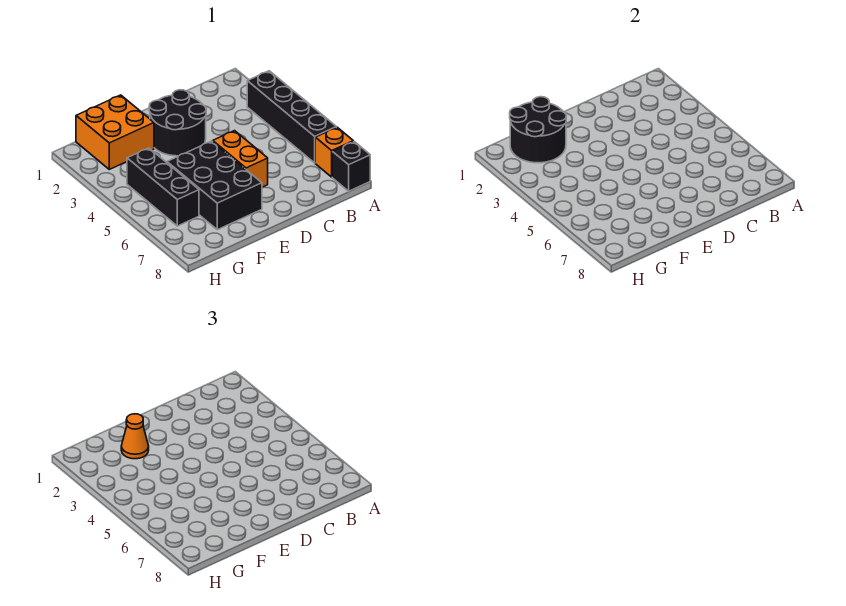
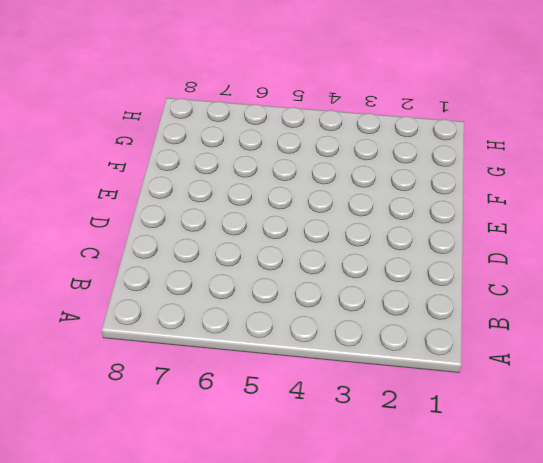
none -> black brick A3:A6 level 1
none -> orange brick A7 level 1

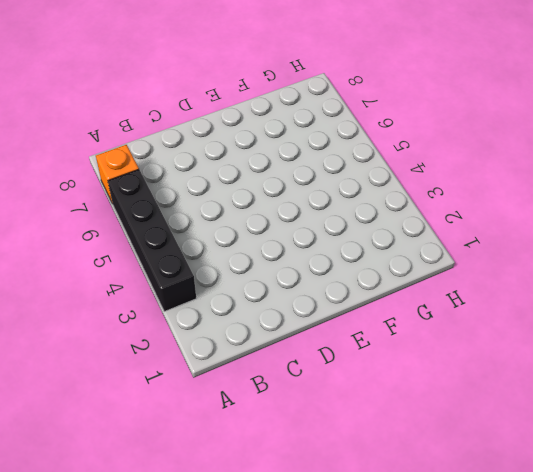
none -> black brick A8 level 1
none -> black round brick D2:E3 level 1

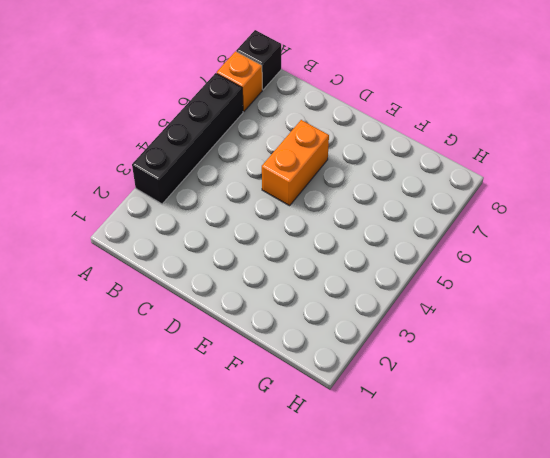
none -> black round brick D2:E3 level 1
none -> black brick E5:F7 level 1

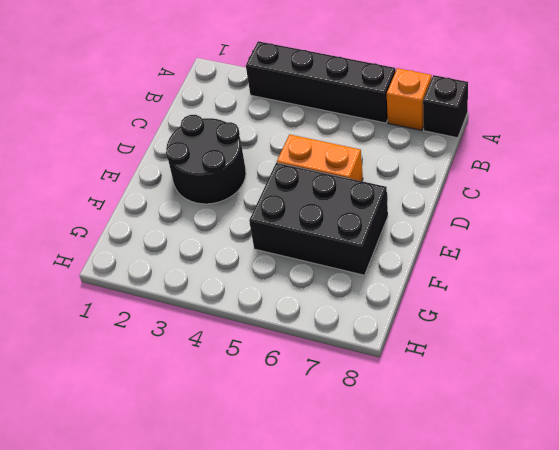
none -> orange brick F1:G2 level 1
none -> black brick G4:G6 level 1

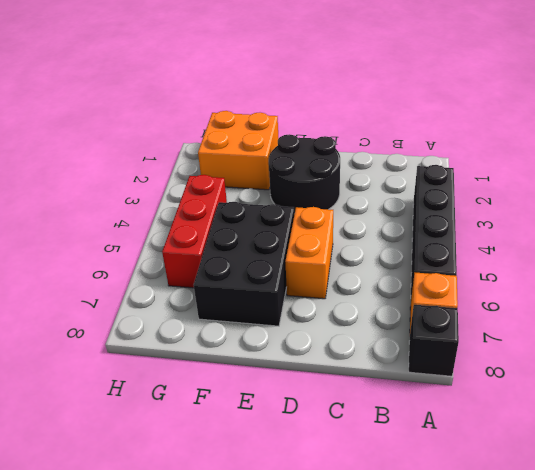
red brick G4:G6 level 1 -> black brick G4:G6 level 1
none -> black round brick F1:G2 level 2
none -> orange cone F2 level 3

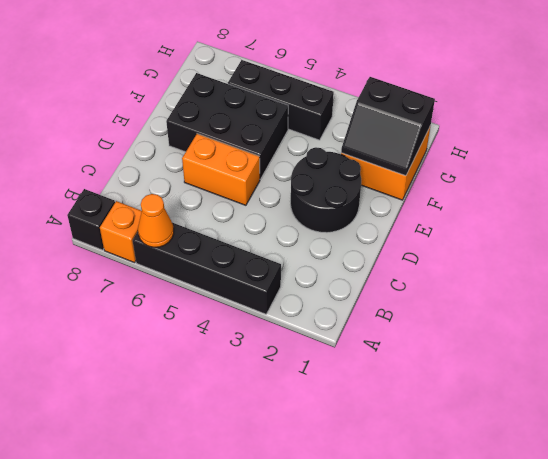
orange cone A6 level 2 -> orange cone F2 level 3
black slope F1:G2 level 2 top G -> black round brick F1:G2 level 2

